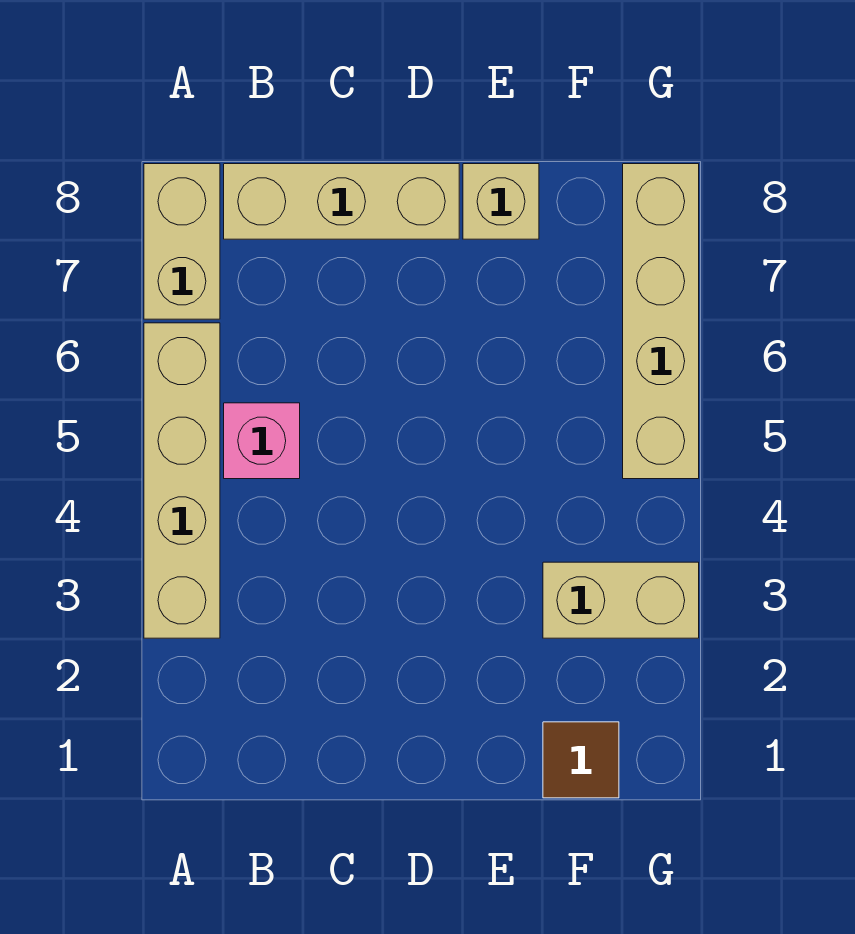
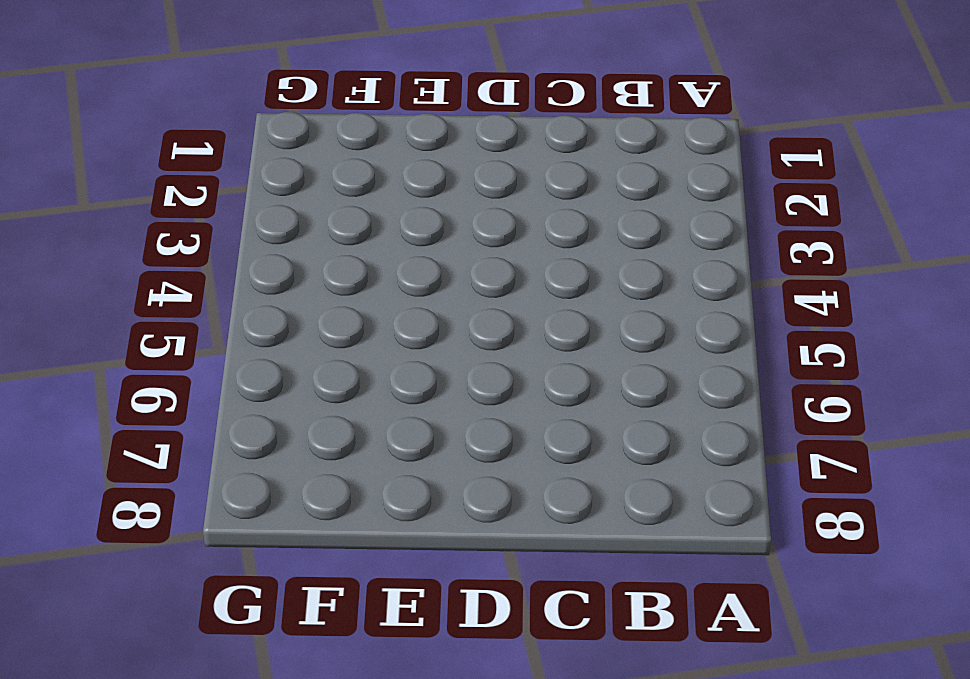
none -> tan brick A3:A6 level 1
none -> tan brick A7:A8 level 1

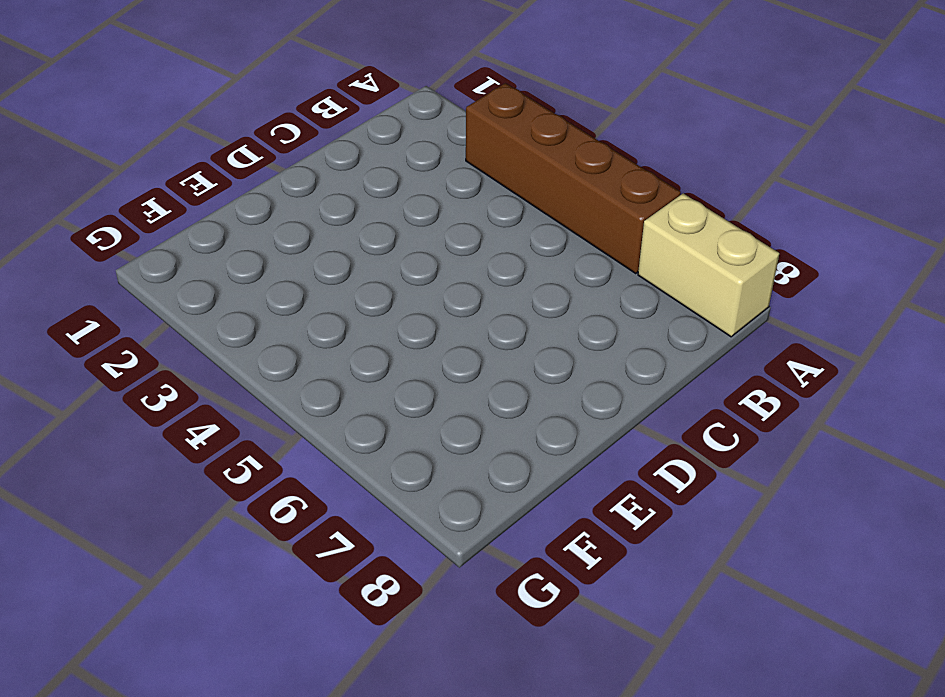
brown brick A3:A6 level 1 -> tan brick A3:A6 level 1
none -> pink brick B5 level 1
none -> tan brick B8:D8 level 1

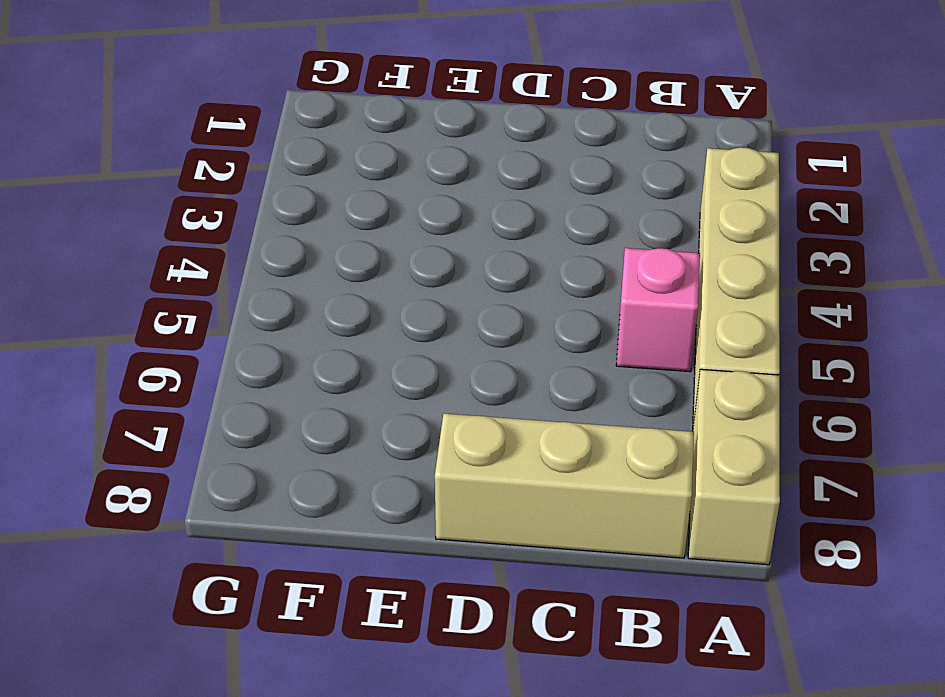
none -> tan brick E8 level 1
none -> brown tile F1 level 1

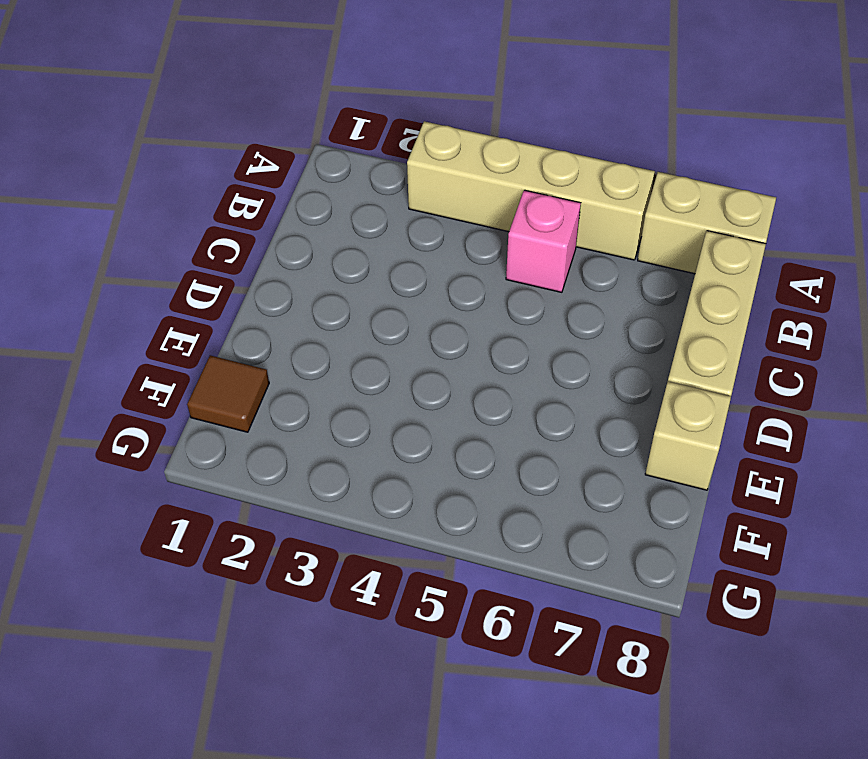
none -> tan brick F3:G3 level 1
none -> tan brick G5:G8 level 1

